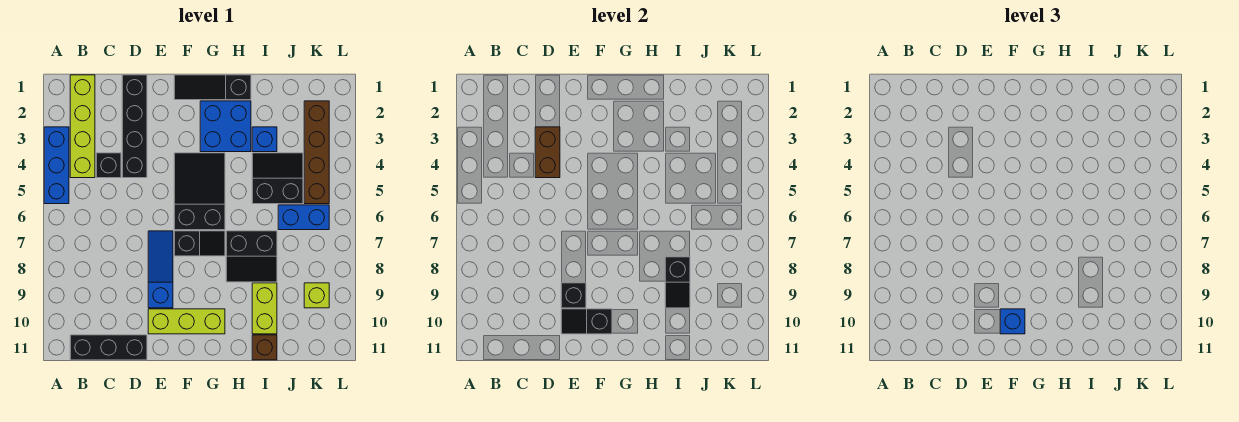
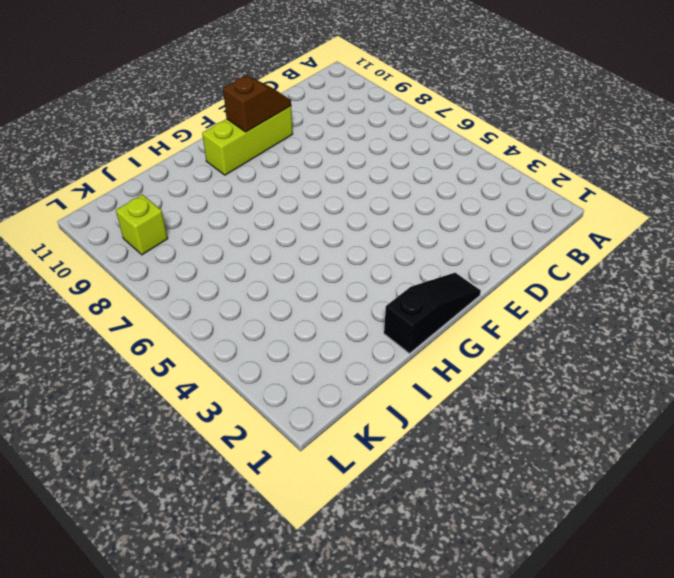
brown slope E10:F10 level 2 top F -> black slope E10:F10 level 2 top F
none -> blue brick A3:A5 level 1
none -> lime brick B1:B4 level 1
none -> black brick B11:D11 level 1

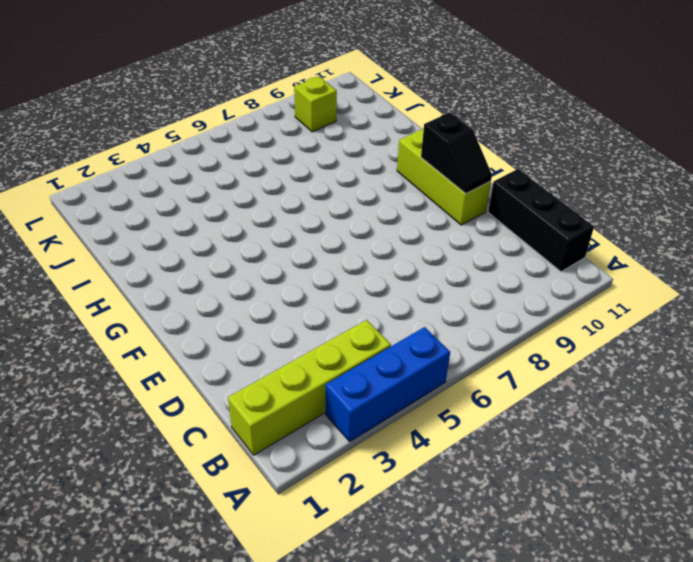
none -> black brick C4 level 1
none -> black brick D1:D4 level 1
none -> blue slope E7:E9 level 1 top 9

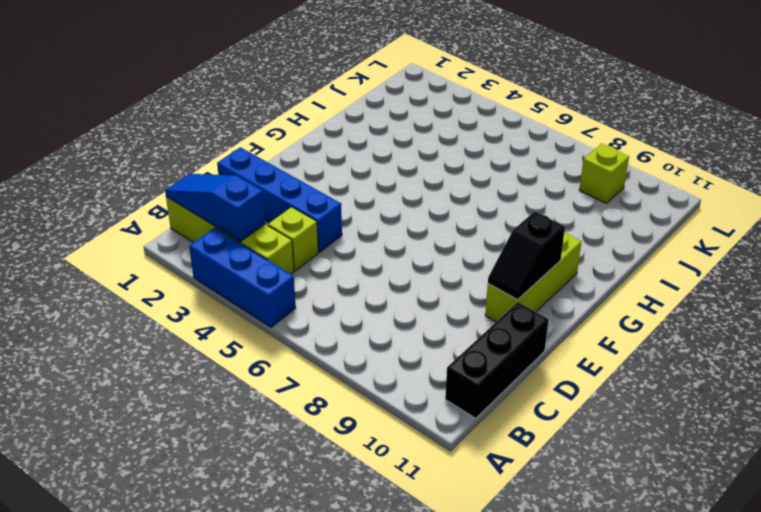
blue slope B1:B3 level 2 top 3 -> blue slope E7:E9 level 1 top 9
lime brick C4 level 1 -> black brick C4 level 1
blue brick D1:D4 level 1 -> black brick D1:D4 level 1
none -> black slope F1:H1 level 1 top H
none -> black slope F4:G6 level 1 top 6
none -> black slope F7:G7 level 1 top F

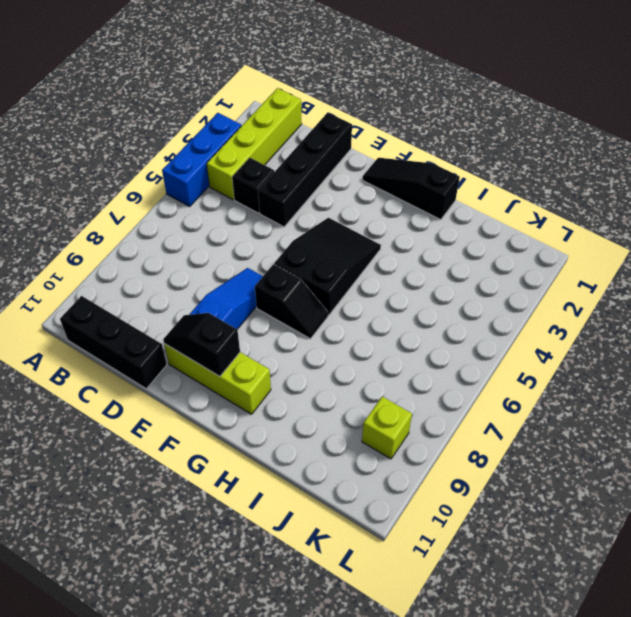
none -> blue brick G2:H3 level 1
none -> black slope H7:I8 level 1 top 7
none -> blue brick I3 level 1

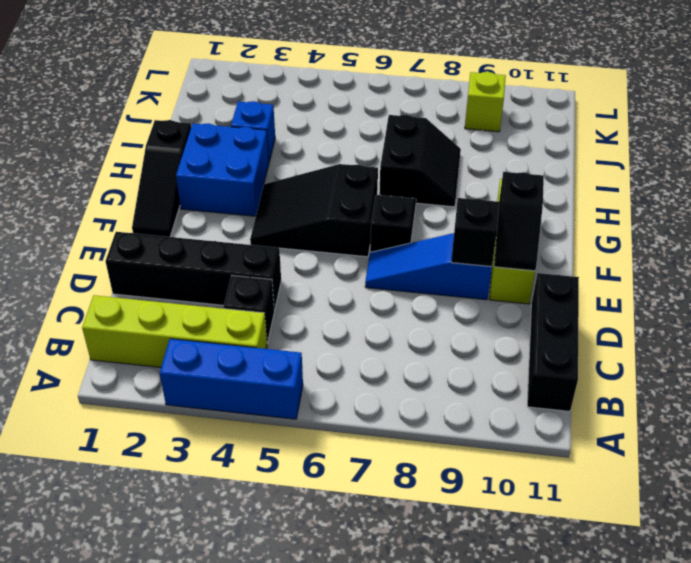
none -> black slope I4:J5 level 1 top 5
none -> lime brick I9:I10 level 1
none -> brown brick I11 level 1

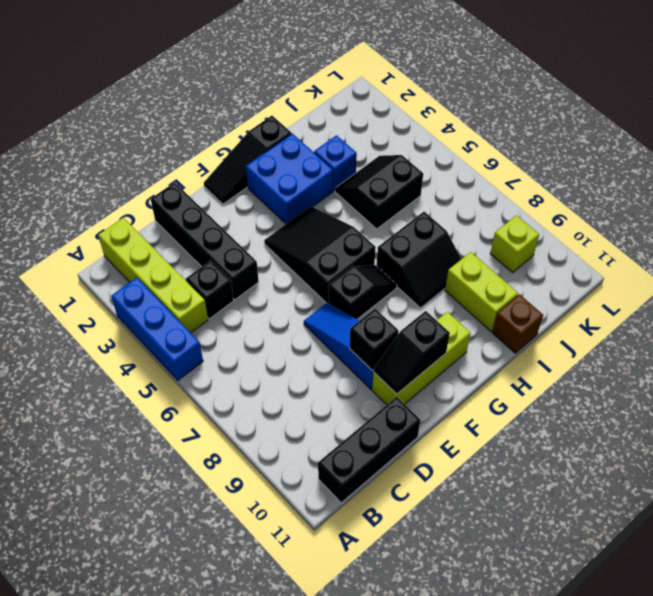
none -> blue brick J6:K6 level 1
none -> brown brick K2:K5 level 1
none -> brown brick D3:D4 level 2

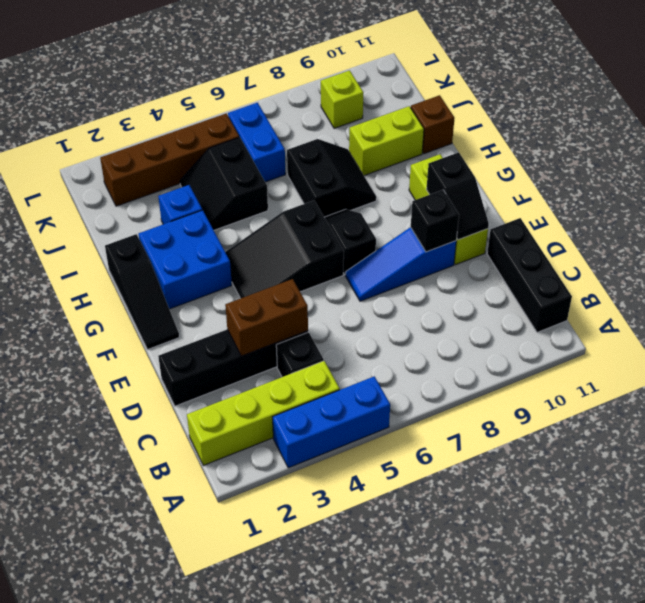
none -> black slope I8:I9 level 2 top 8
none -> blue brick F10 level 3

